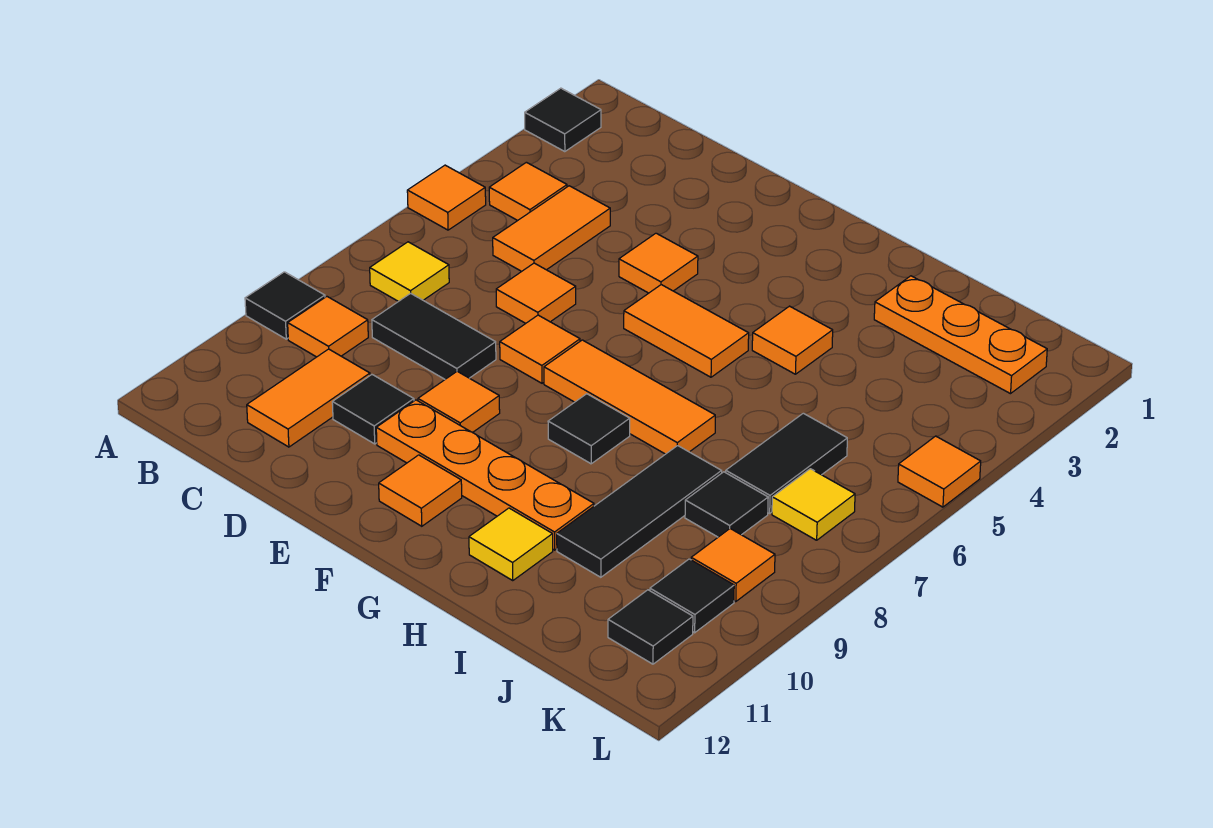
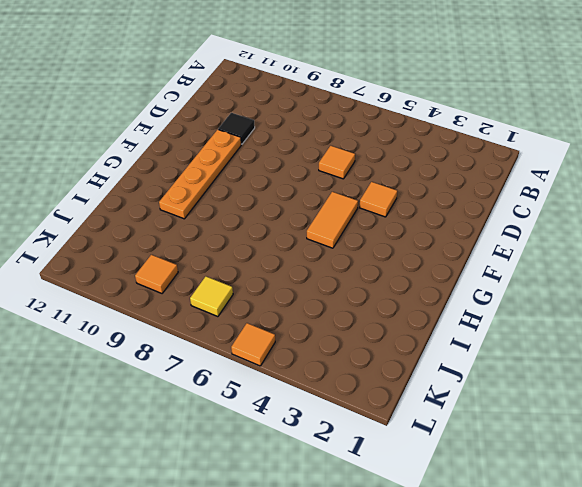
none -> black tile A2 level 1
none -> orange tile A5 level 1
none -> black tile A9 level 1
none -> orange tile B4 level 1

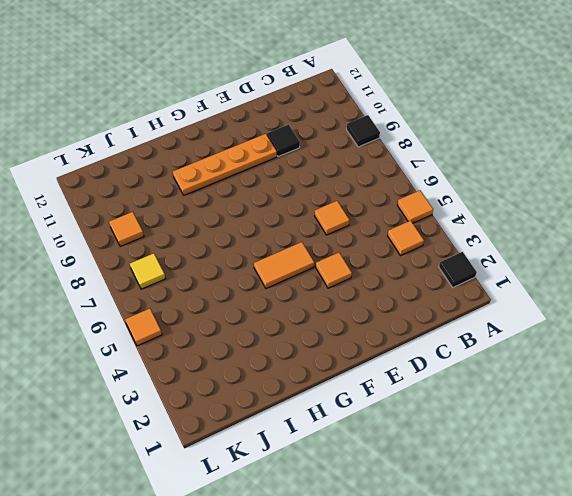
none -> yellow tile B7 level 1
none -> orange tile B9 level 1
none -> orange tile C4:C5 level 1
none -> black tile C8:D8 level 1

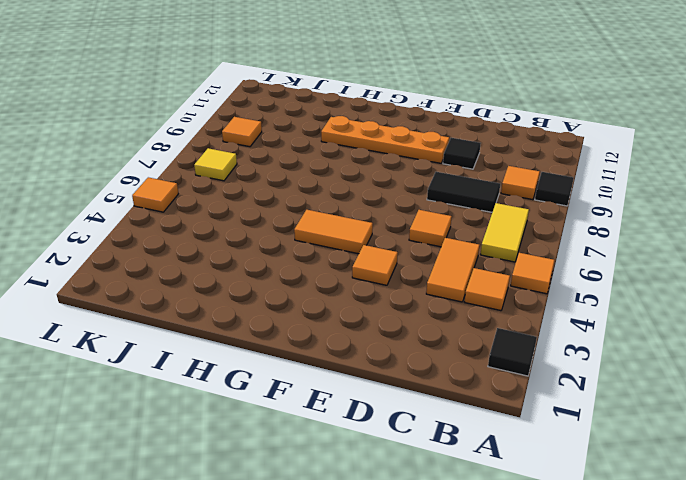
yellow tile B6:B7 level 1 -> yellow tile B7 level 1
none -> orange tile C10:C11 level 1
none -> orange tile E7 level 1
none -> orange tile E9 level 1
none -> orange tile F7:H7 level 1

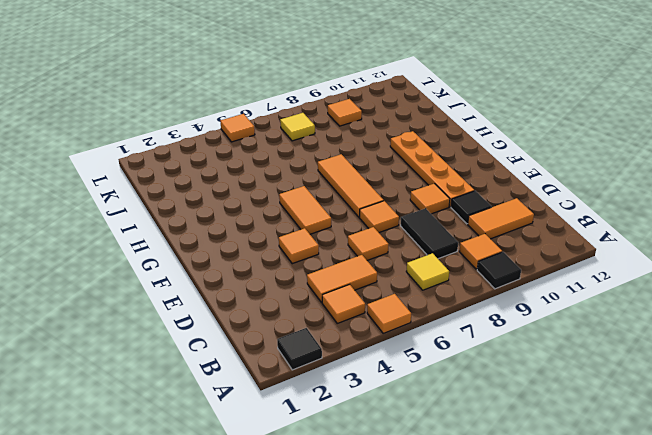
none -> orange tile F11 level 1
none -> black tile G8 level 1
none -> orange tile H4 level 1
none -> yellow tile H11 level 1

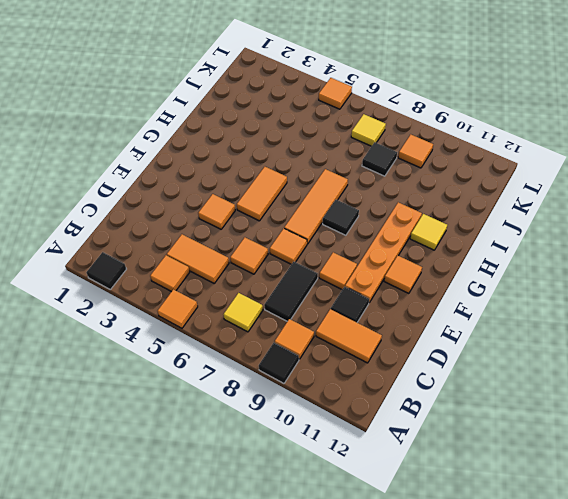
none -> orange tile H4 level 1
none -> orange plate I2:K2 level 1
none -> black tile I8:I10 level 1
none -> black tile J6:J7 level 1

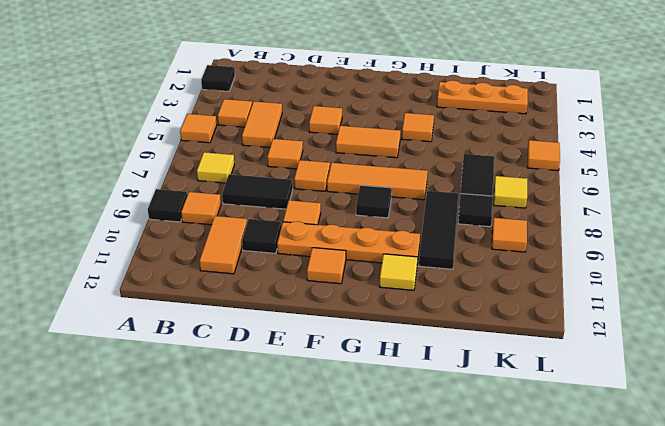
none -> black tile K10 level 1
none -> black tile K11 level 1

